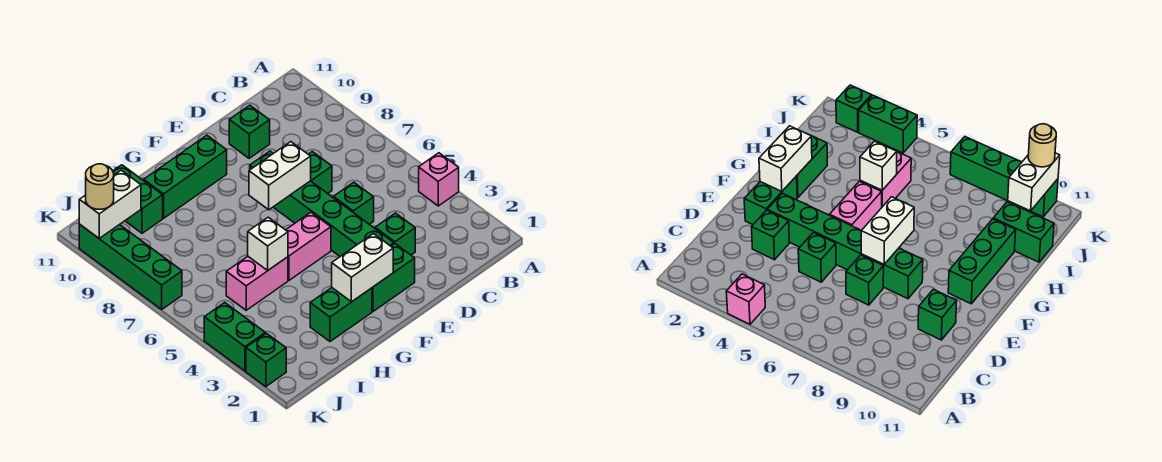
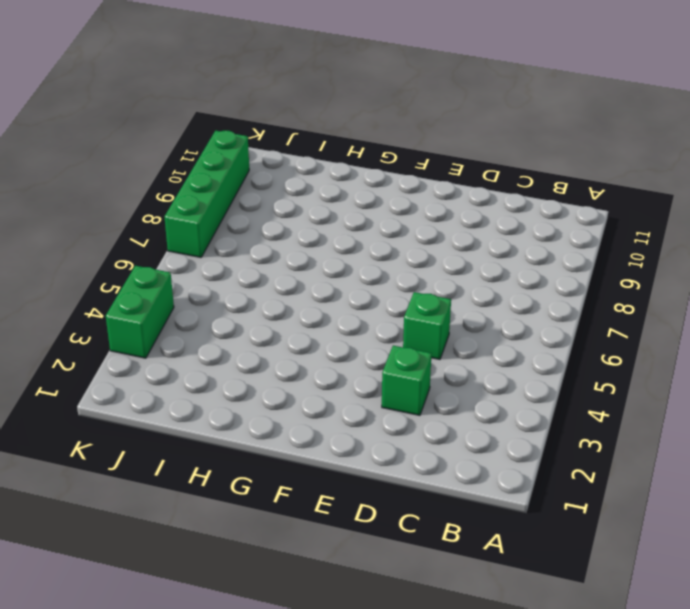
none -> pink brick A4 level 1
none -> green brick D7 level 1
none -> green brick D10 level 1

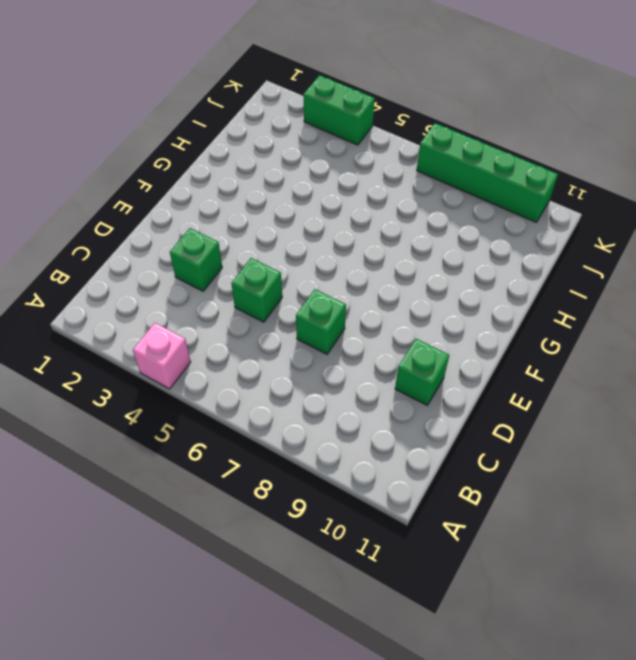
none -> green brick E2:F2 level 1
none -> green brick E3:E8 level 1
none -> pink brick F5:G5 level 1

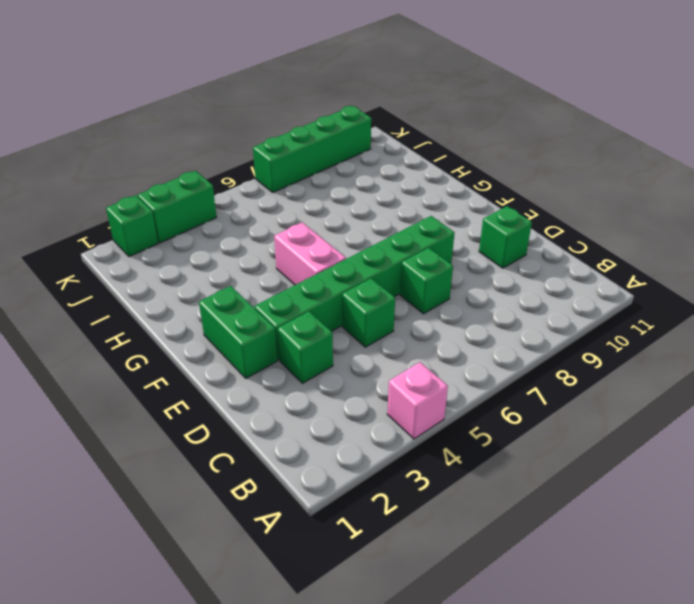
none -> green brick F10:H10 level 1
none -> green brick G2:H2 level 1
none -> pink brick H5:I5 level 1

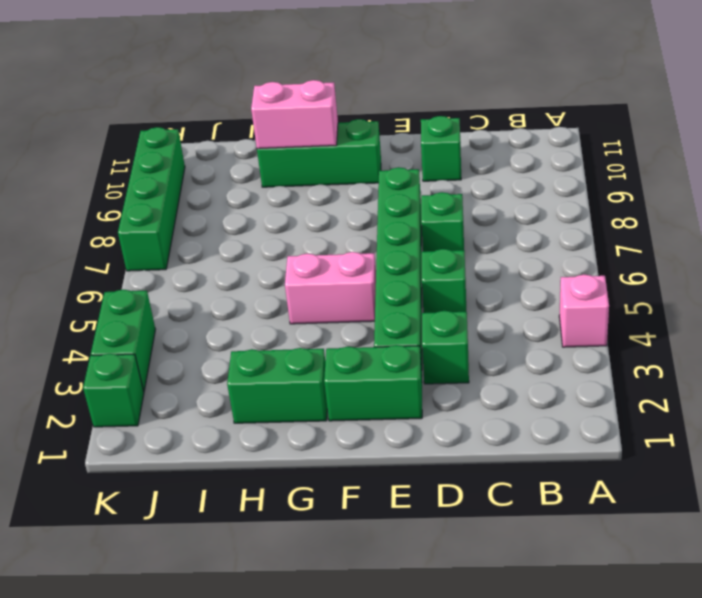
pink brick G10:H10 level 2 -> pink brick H5:I5 level 1
none -> green brick I10:I11 level 1
none -> white brick E7:F7 level 2
none -> white brick F2:G2 level 2

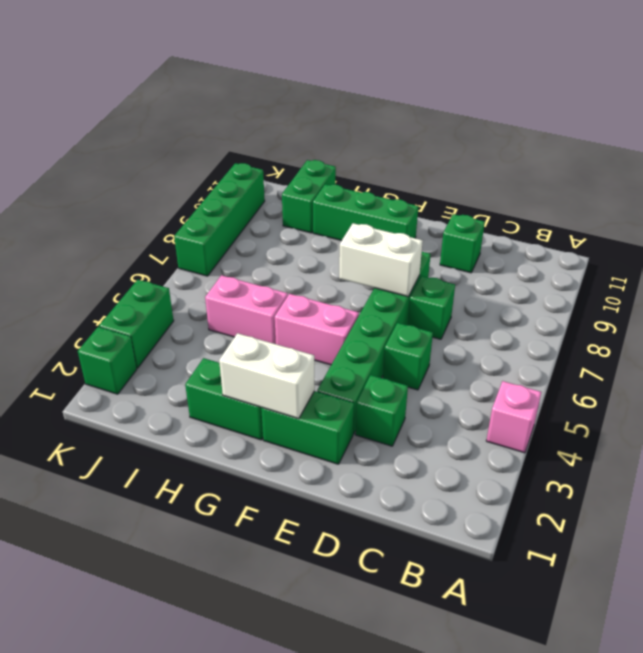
none -> white brick H5 level 2
none -> white brick J10:K10 level 2
none -> tan round brick K10 level 3

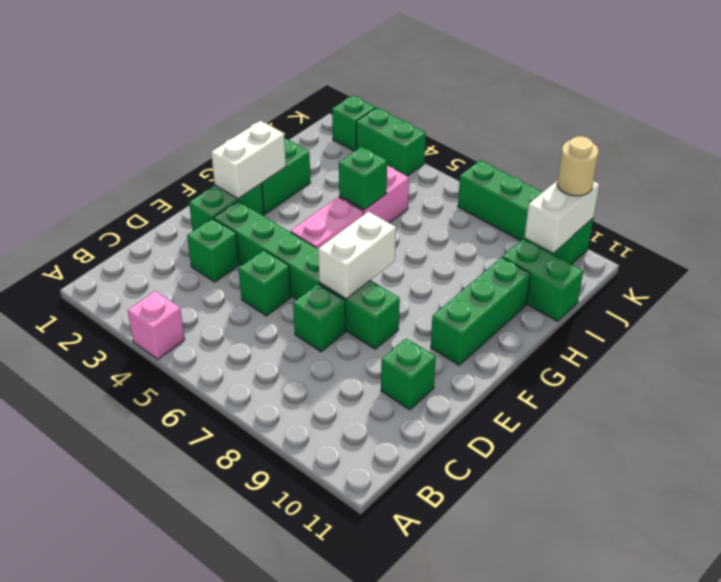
green brick H5 level 2 -> white brick H5 level 2

